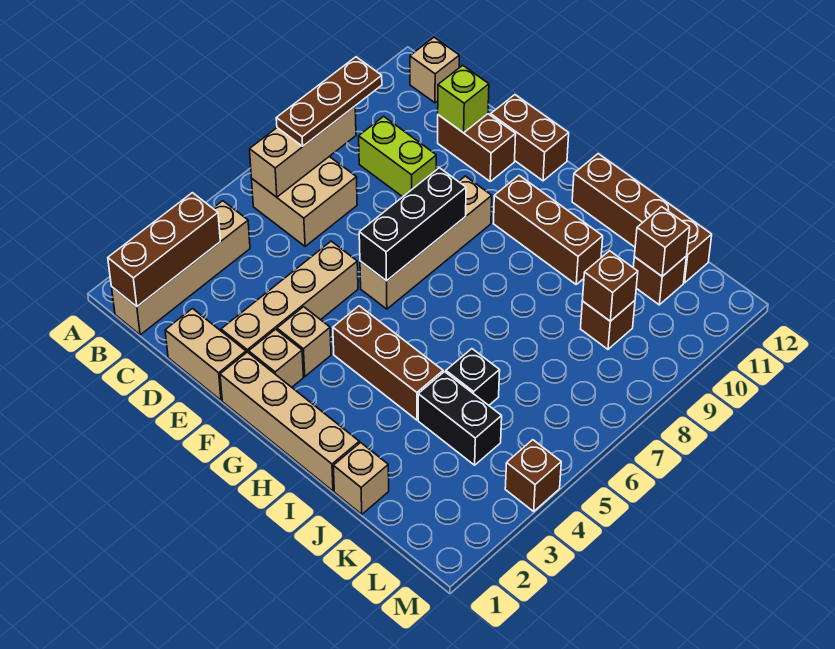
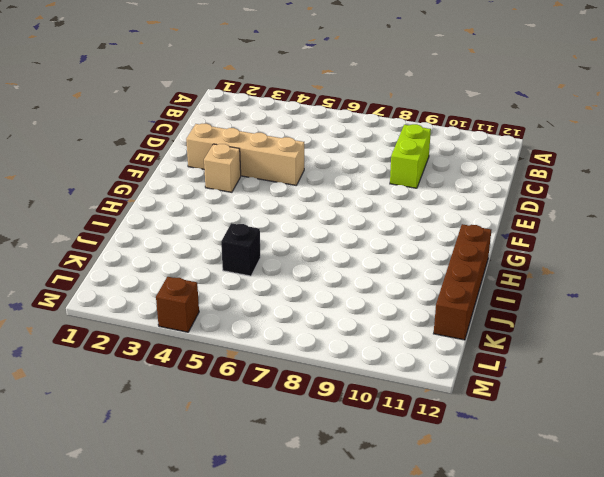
none -> tan brick B1:B4 level 1
none -> tan brick B6:C7 level 1
none -> tan brick B12 level 1

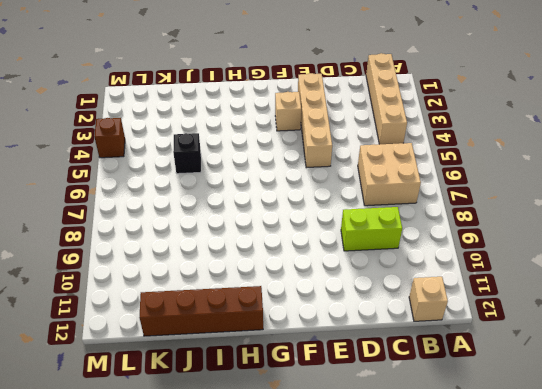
none -> tan brick D1:E1 level 1
none -> brown brick D11:E11 level 1
none -> brown brick E12:F12 level 1

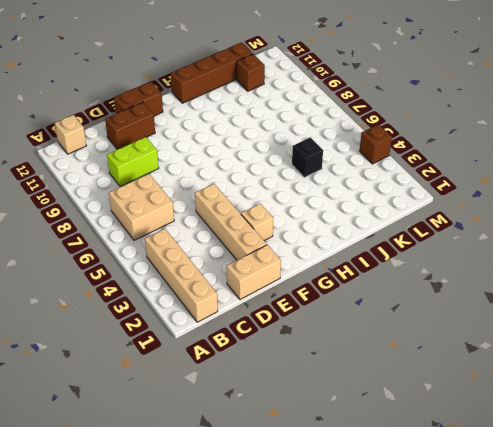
none -> tan brick F1:I1 level 1
none -> tan brick F2 level 1
none -> tan brick F6:F9 level 1

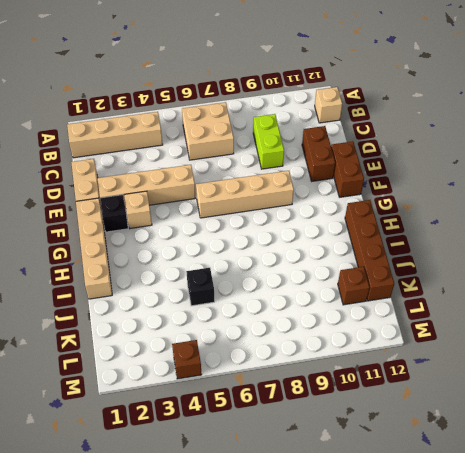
black brick F2 level 1 -> tan brick F2 level 1
none -> brown brick G4:I4 level 1
none -> brown brick G10:I10 level 1
none -> tan brick J1 level 1

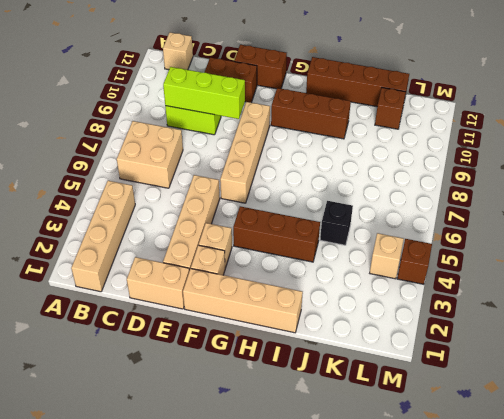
lime brick C9:E9 level 2 -> none
tan brick L4 level 1 -> tan brick J1 level 1
none -> black brick J4:K4 level 1
none -> brown brick K9 level 1
none -> brown brick B1:B3 level 2

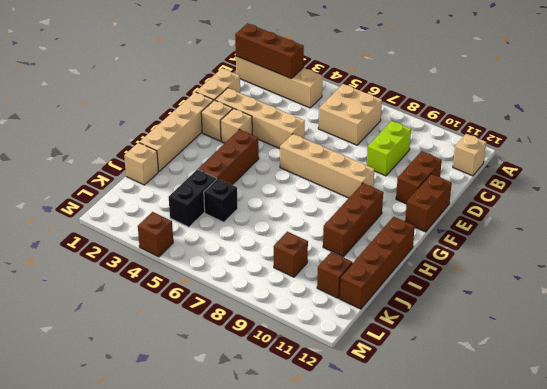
none -> tan brick B6:B8 level 2
none -> lime brick D11 level 2
none -> black brick F6:F8 level 2

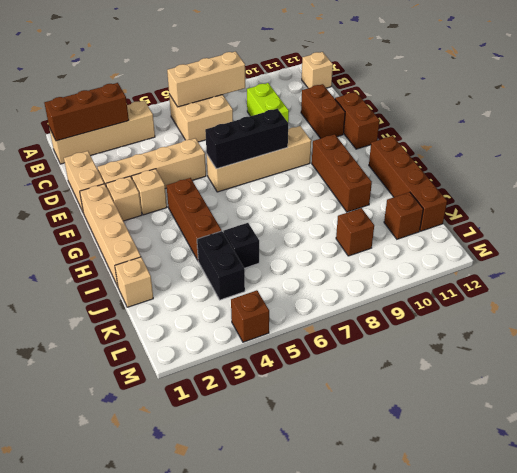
none -> lime brick D11 level 2
none -> brown brick K9 level 2
none -> brown brick K11 level 2

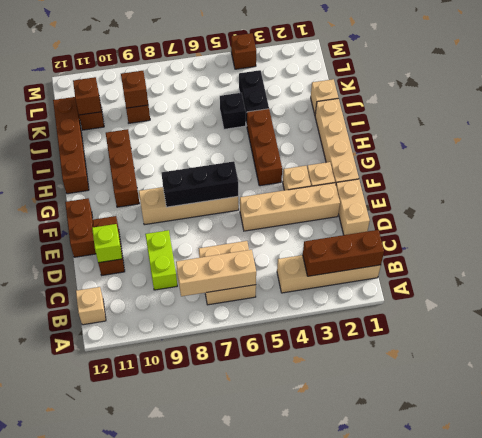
none -> brown plate B7:B9 level 3

